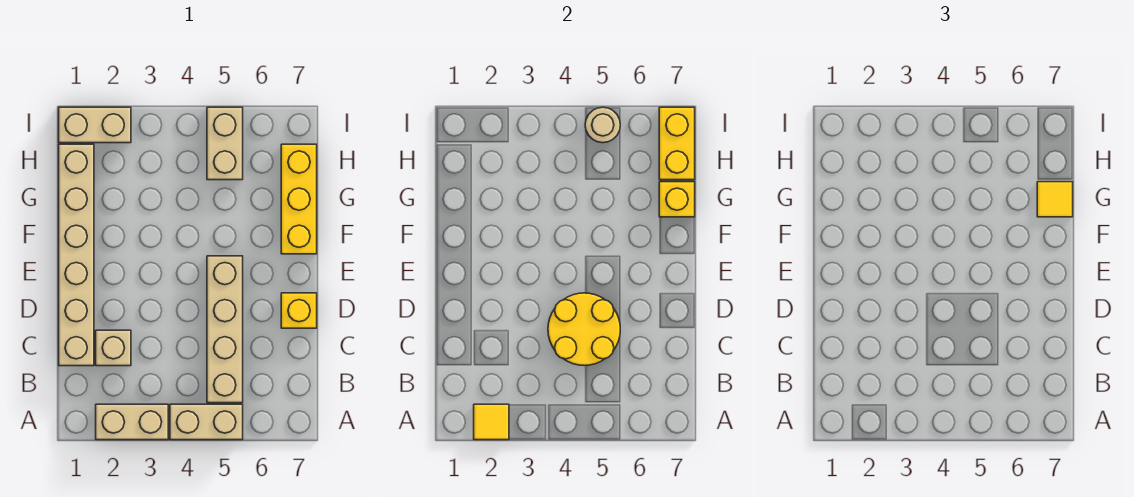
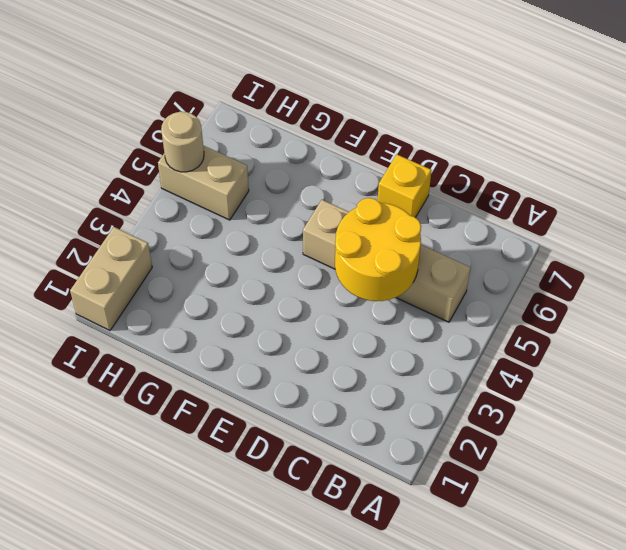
none -> tan brick A2:A3 level 1
none -> tan brick A4:A5 level 1
none -> tan brick C1:H1 level 1

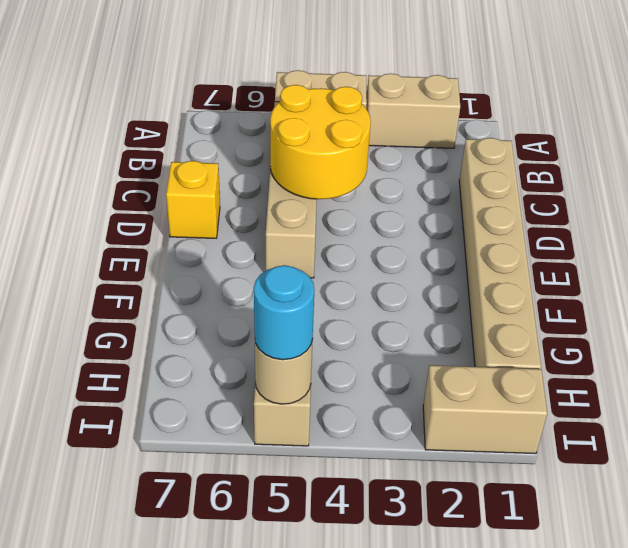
cyan round brick I5 level 3 -> none
none -> tan brick C2 level 1
none -> yellow brick F7:H7 level 1
none -> yellow tile A2 level 2

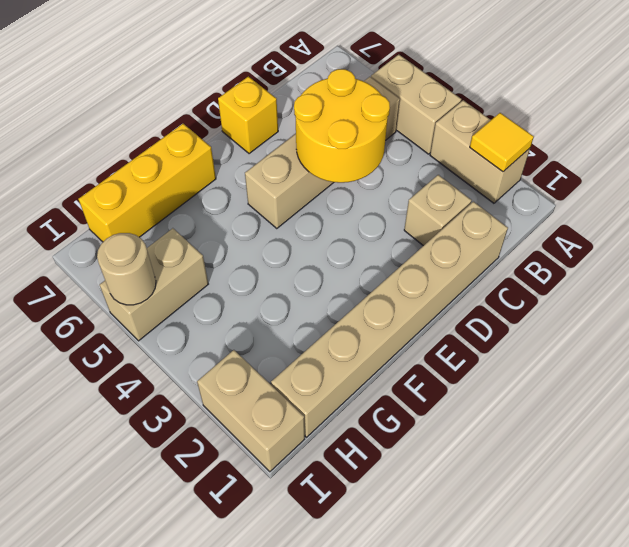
none -> yellow brick G7 level 2
none -> yellow brick H7:I7 level 2
none -> yellow tile G7 level 3

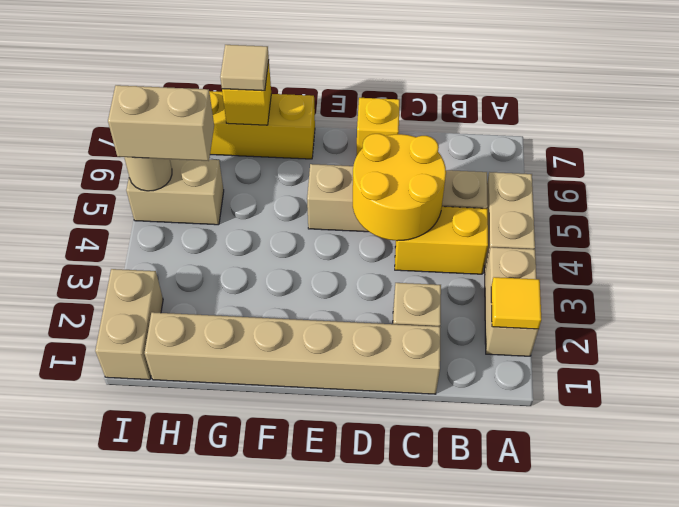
yellow brick B4:C4 level 1 -> yellow brick H7:I7 level 2
tan tile G7 level 3 -> yellow tile G7 level 3
tan brick H5:I5 level 3 -> none

